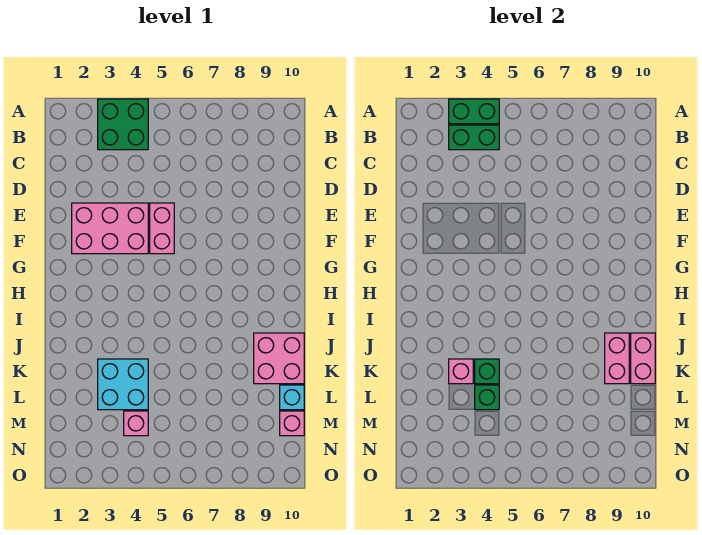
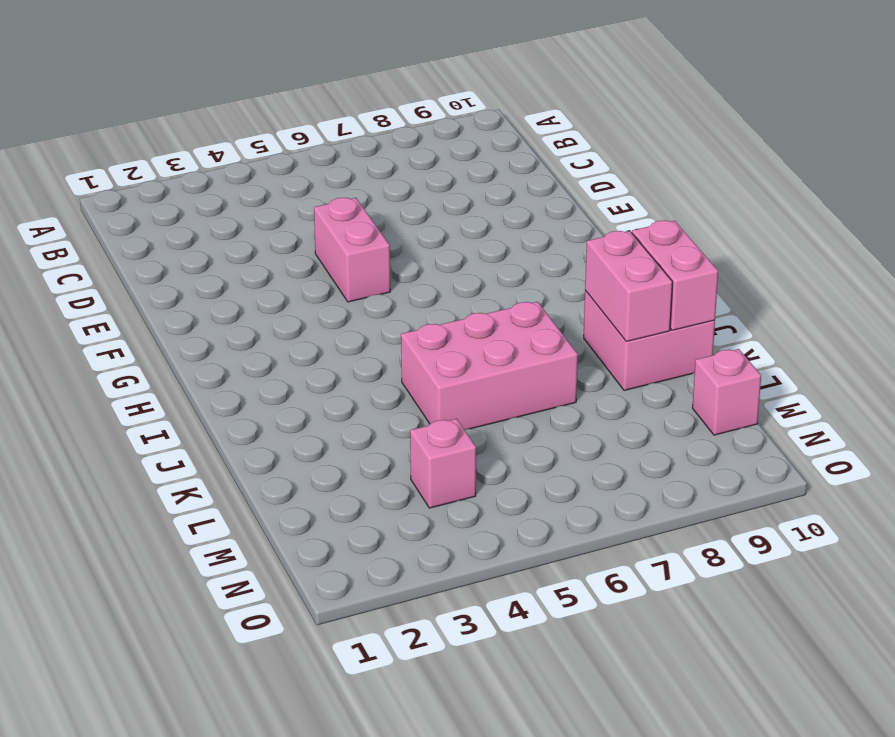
pink brick J5:K7 level 1 -> pink brick E2:F4 level 1
none -> green brick A3:B4 level 1
none -> cyan brick K3:L4 level 1
none -> cyan brick L10 level 1

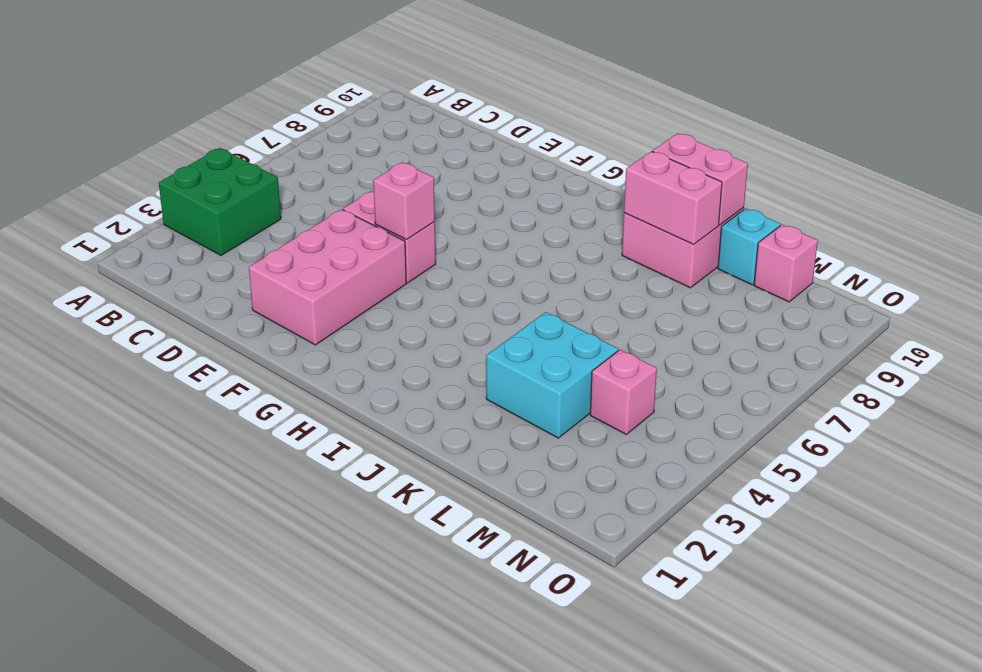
pink brick F5 level 2 -> pink brick K3 level 2
none -> green brick A3:A4 level 2
none -> green brick B3:B4 level 2
none -> green brick K4 level 2

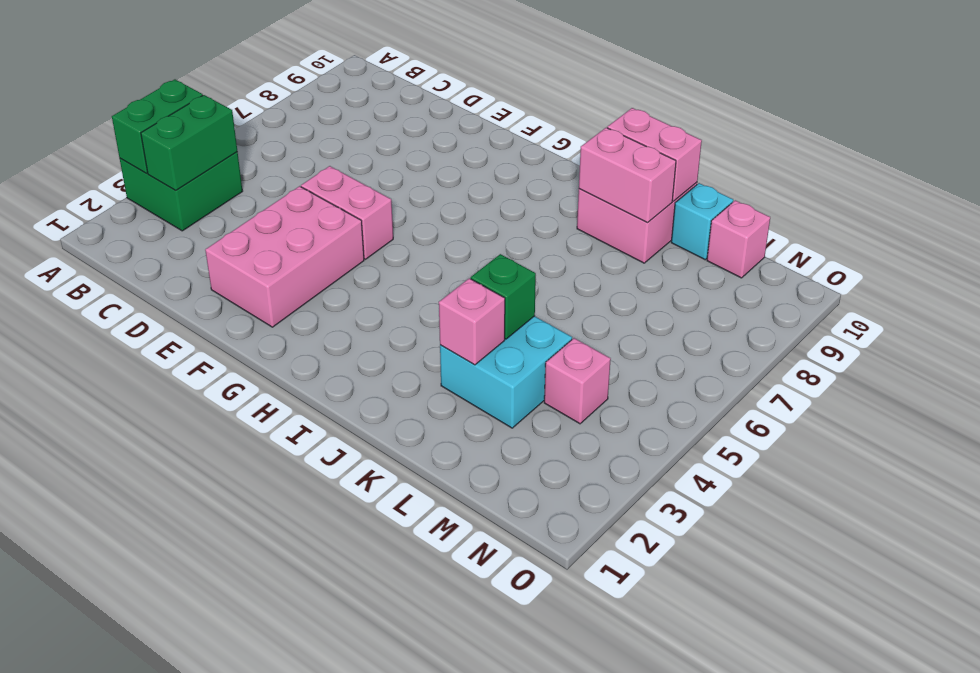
none -> green brick L4 level 2

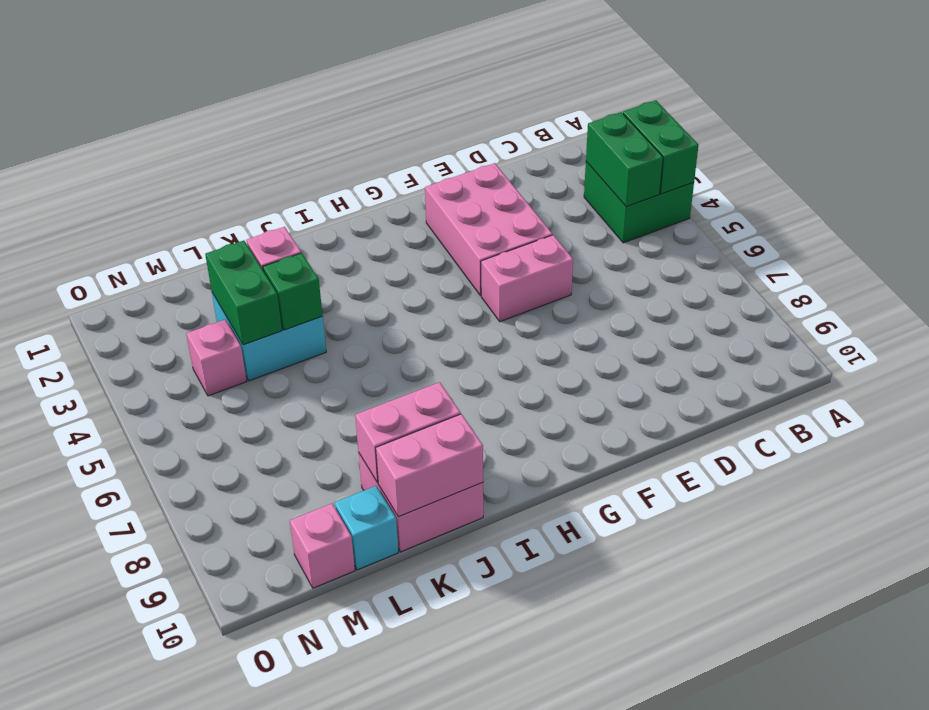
green brick L3:L4 level 2 -> green brick L4 level 2

